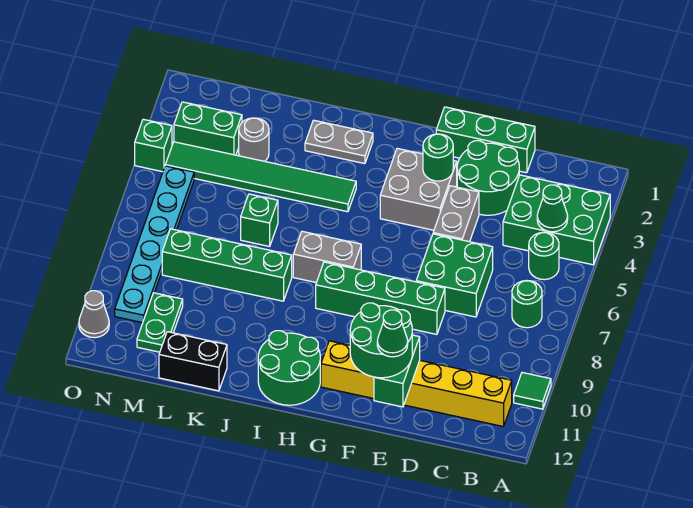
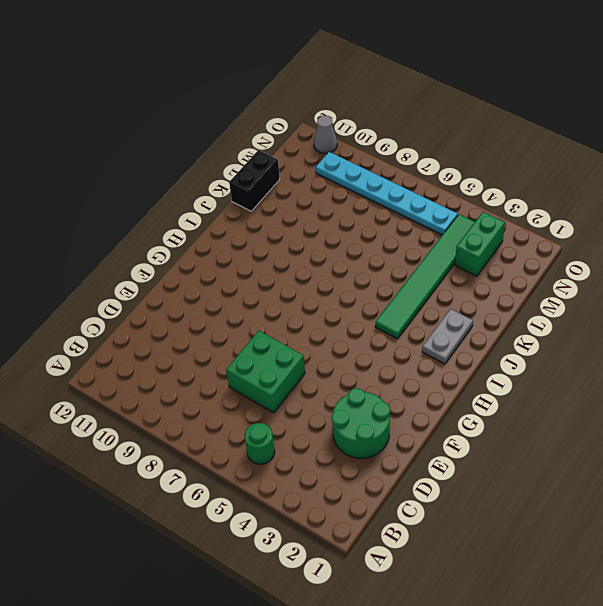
none -> green brick A3:C4 level 1
none -> green tile A10 level 1
none -> green round brick B7 level 1

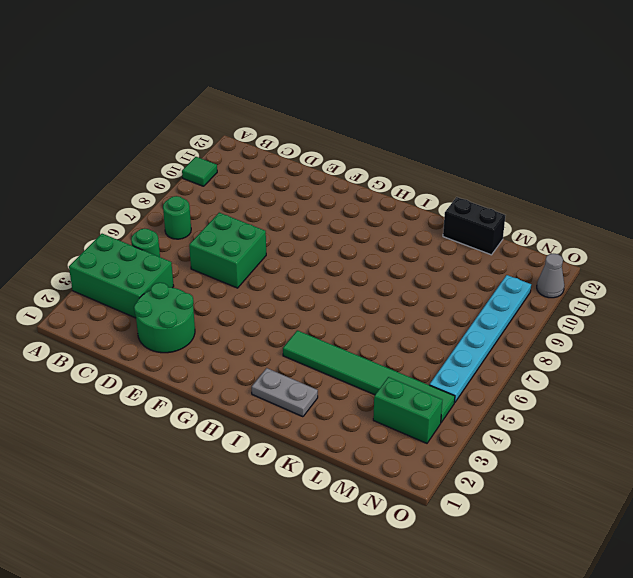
none -> yellow brick B11:G11 level 1
none -> green brick D1:F1 level 1
none -> grey brick E4:E5 level 1

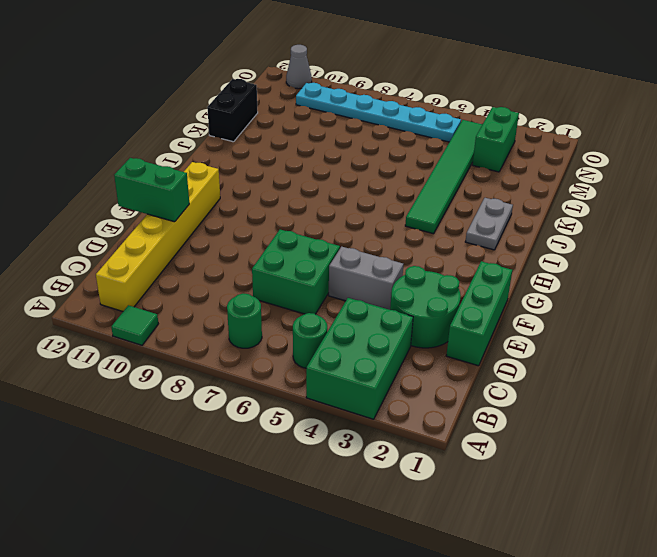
none -> green brick E8:H8 level 1
none -> grey brick F3:G4 level 1
none -> grey brick H7:I7 level 1

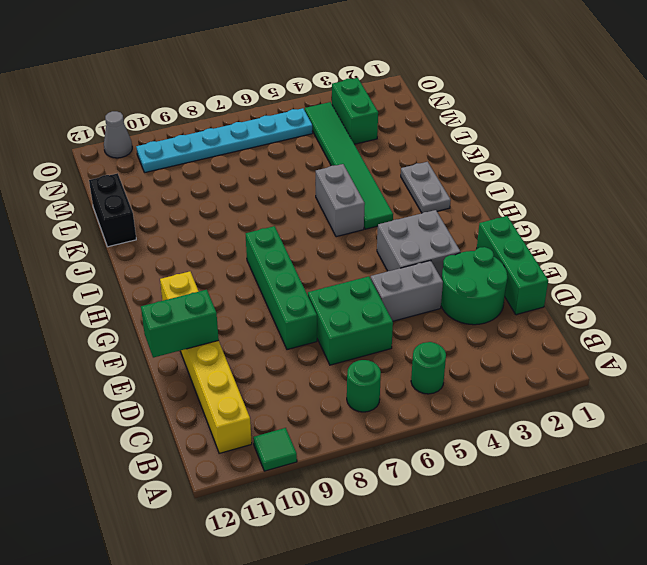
grey brick I5:J5 level 1 -> grey brick H7:I7 level 1
none -> green brick A3:C4 level 1
none -> green round brick H11:I12 level 1
none -> green brick J8:M8 level 1

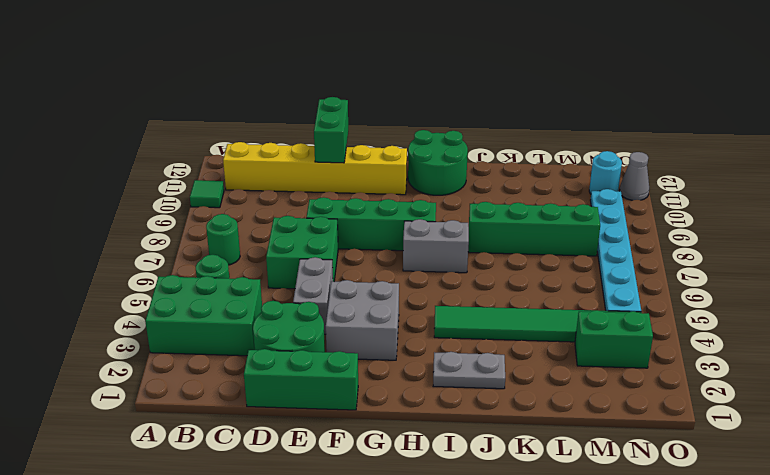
cyan round brick N11 level 1 -> none
none -> green brick K6 level 1
none -> black brick K12:L12 level 1
none -> grey round brick L3 level 1

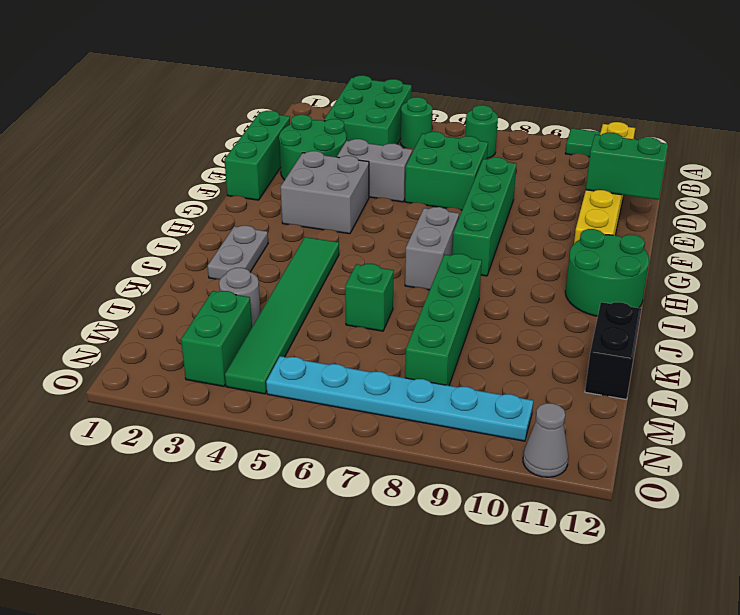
none -> green plate M10:M11 level 1
none -> green brick O4 level 1
none -> green cone B4 level 2

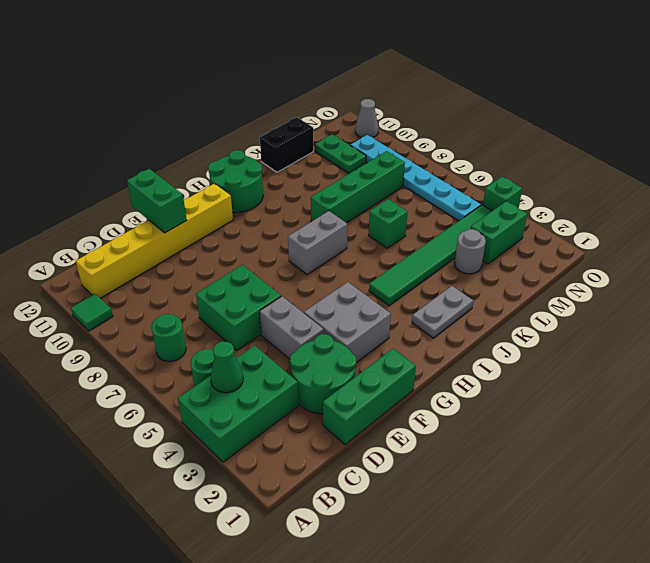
none -> green brick E8:H8 level 1
none -> green round brick F3 level 2
none -> green round brick E11:F12 level 3

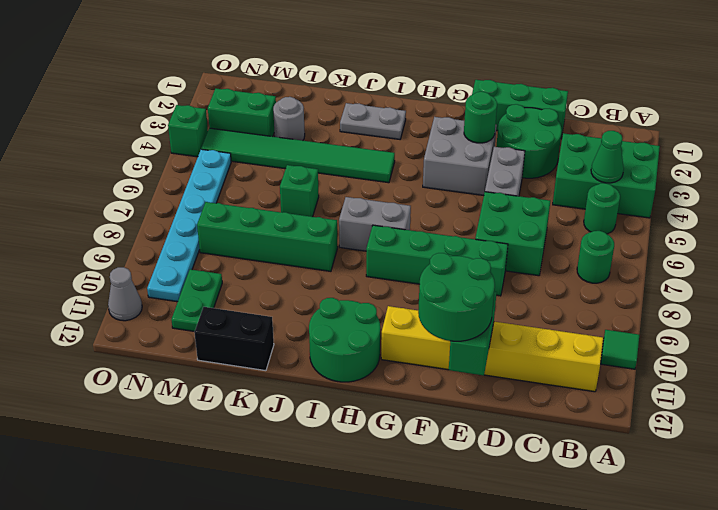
none -> green cone E12 level 4

